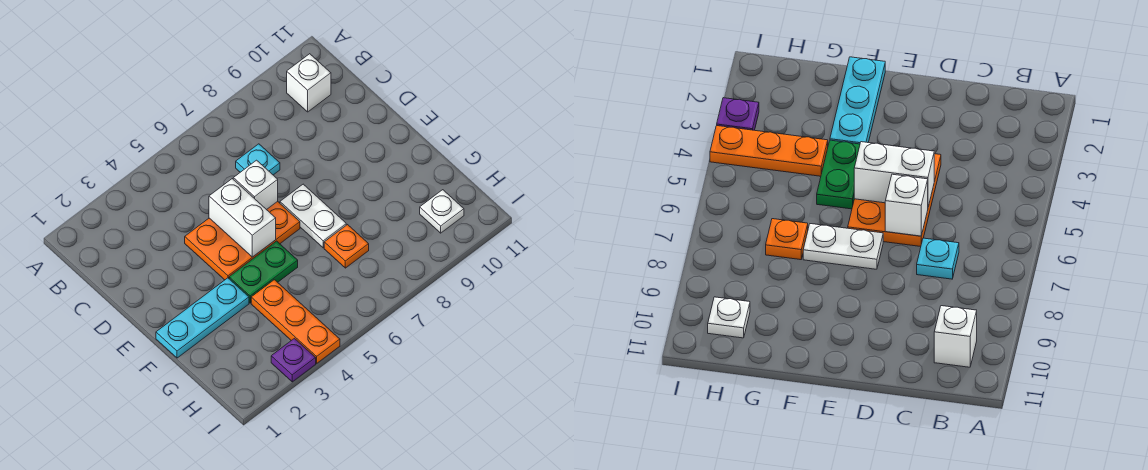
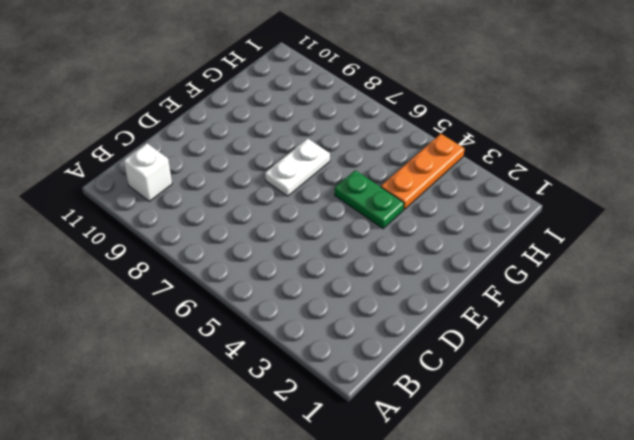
none -> cyan plate C7 level 1
none -> orange plate D4:E6 level 1
none -> cyan plate F1:F3 level 1

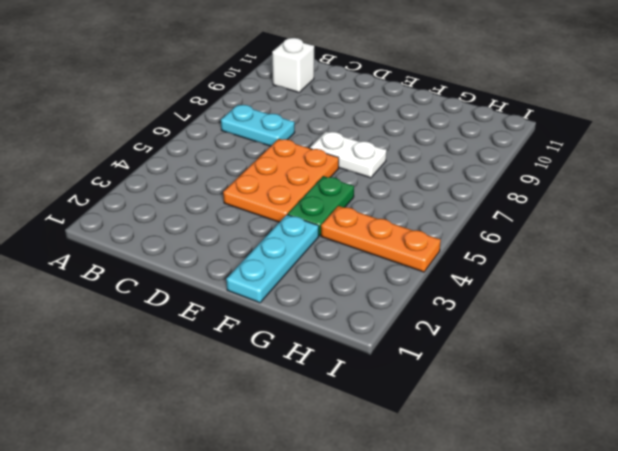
cyan plate B7:C7 level 1 -> cyan plate C7 level 1
none -> orange plate G7 level 1
none -> white plate H10 level 1
none -> purple plate I3 level 1

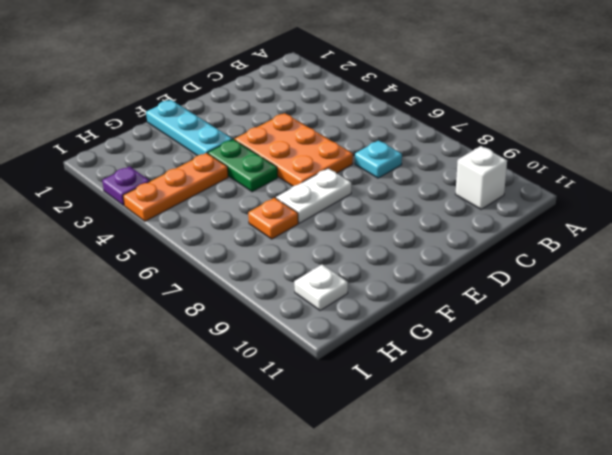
none -> white brick D5:E5 level 2
none -> white brick D6 level 2

